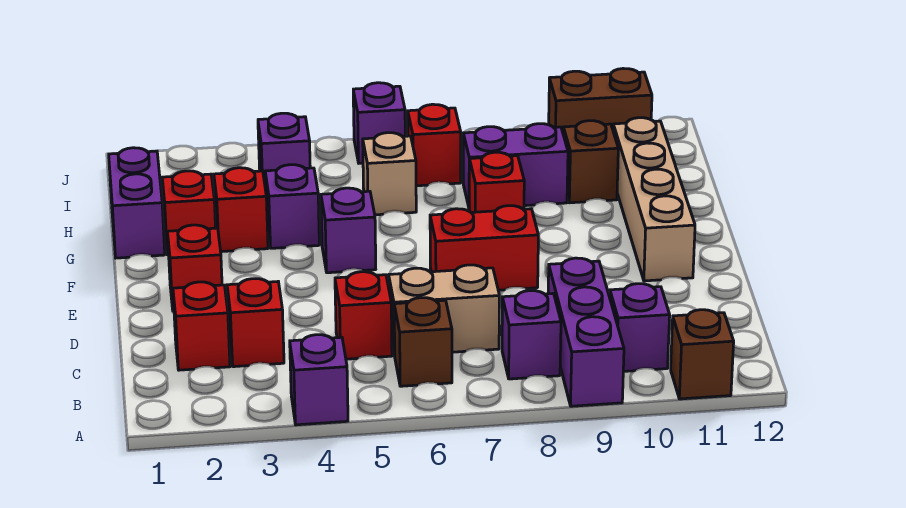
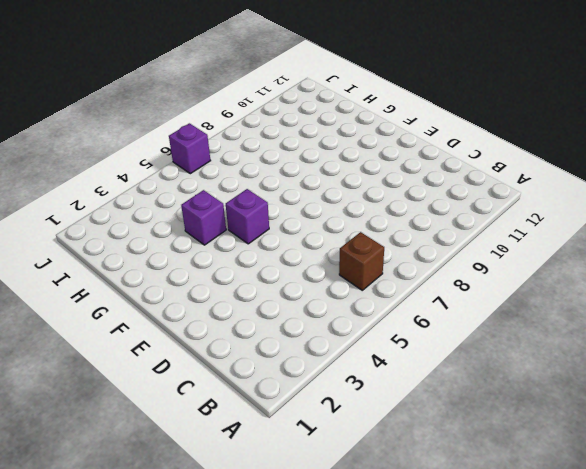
none -> purple brick A4 level 1
none -> purple brick A9:C9 level 1
none -> brown brick A11 level 1

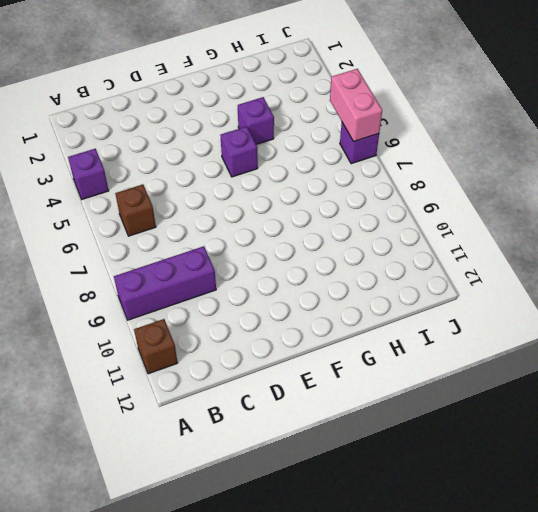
pink brick J5:J6 level 2 -> none
none -> purple brick B8 level 1
none -> purple brick B10 level 1
none -> red brick C2 level 1

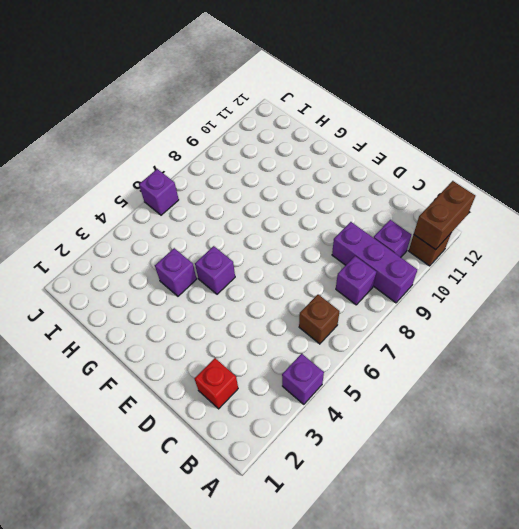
brown brick A11:A12 level 2 -> brown brick J10:J11 level 1
none -> red brick C3 level 1
none -> red brick C5 level 1
none -> tan brick C6:C7 level 1

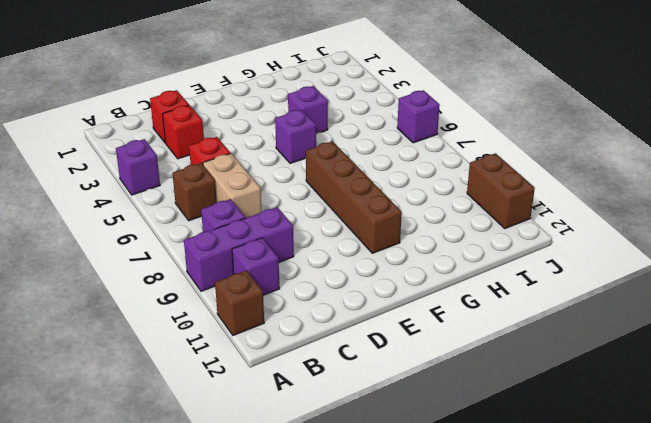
brown brick F7:F10 level 1 -> none
none -> red brick E2 level 1
none -> red brick E7:E8 level 1
none -> tan brick E11:H11 level 1

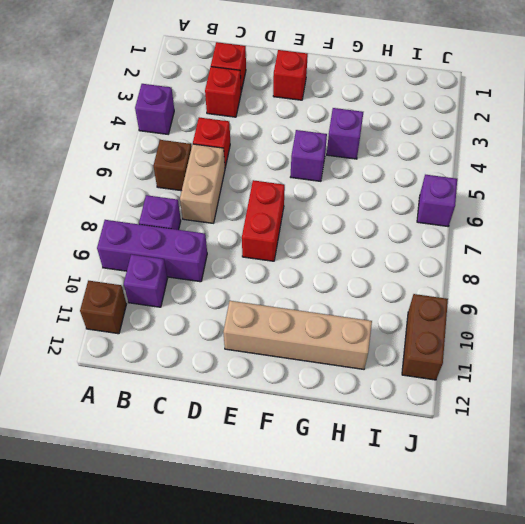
none -> purple brick G1:H1 level 1
none -> red brick G2 level 1
none -> red brick G3 level 1

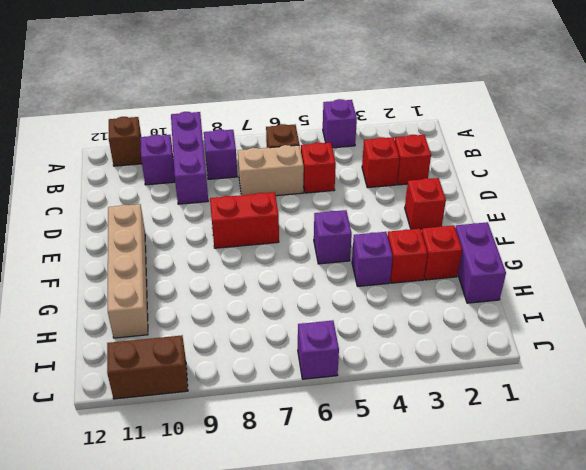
none -> red brick G8 level 1
none -> tan brick H6 level 1
none -> purple brick H8:H9 level 1

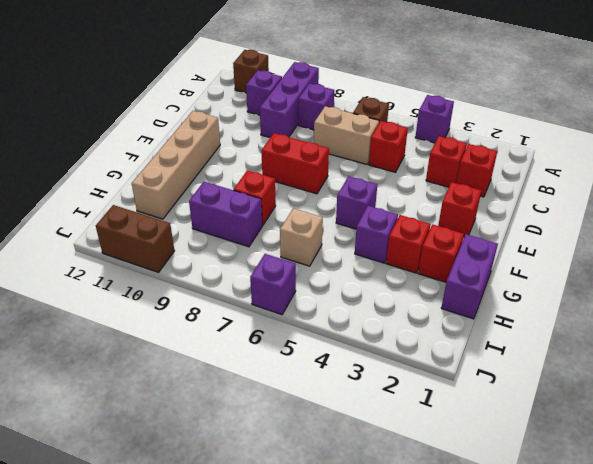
none -> brown brick H10 level 1
none -> purple brick I4 level 1
none -> red brick I7 level 1

